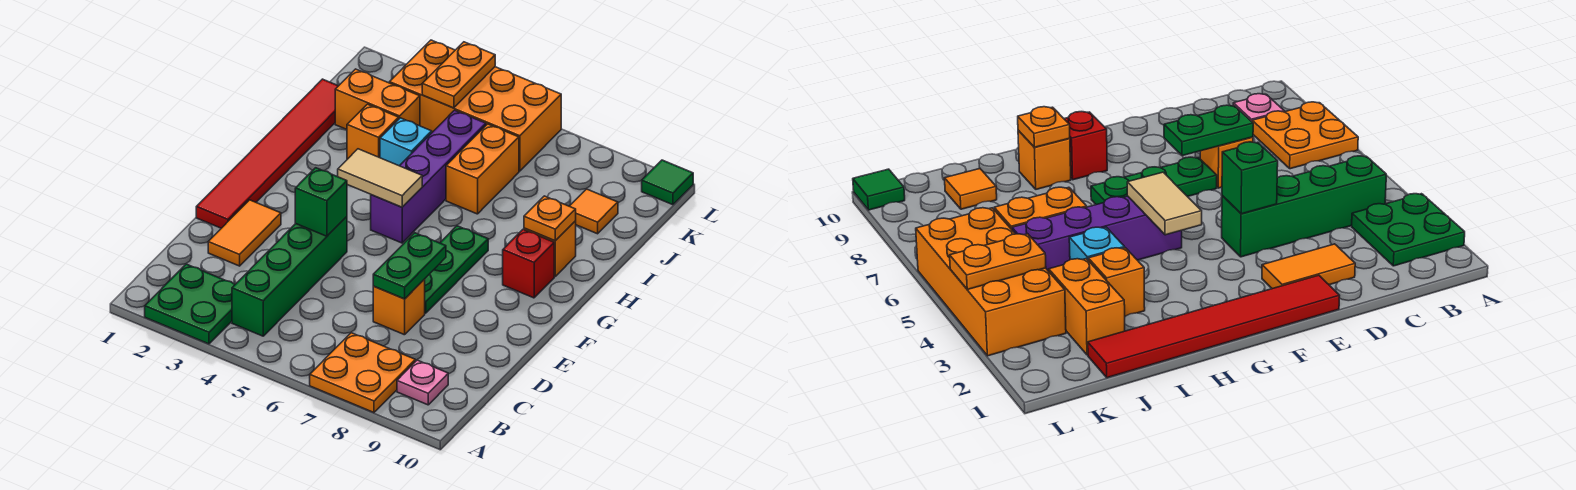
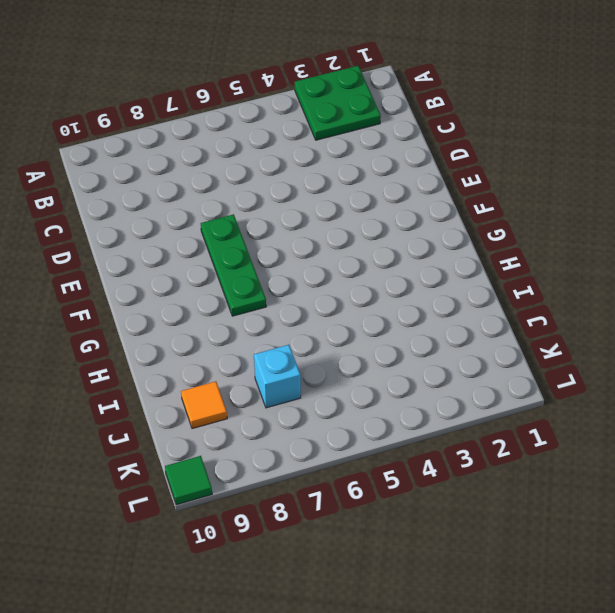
cyan brick J7 level 1 -> cyan brick I4 level 1
none -> orange plate A7:B8 level 1
none -> green brick B4:E4 level 1
none -> pink plate B9 level 1

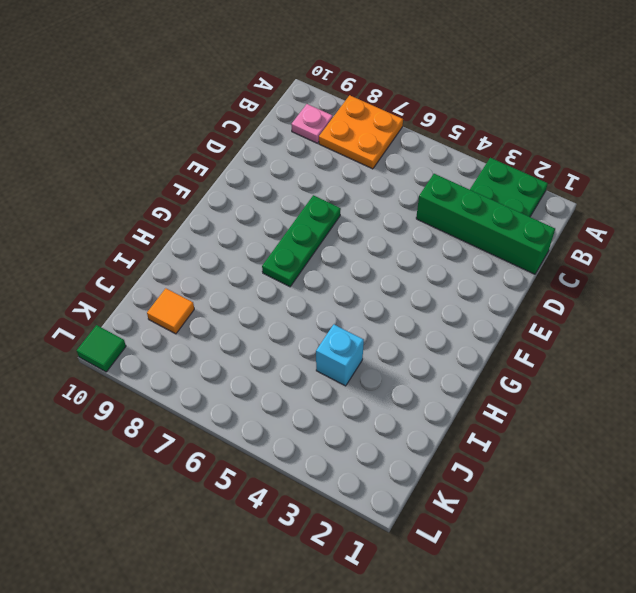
green brick C1:C4 level 1 -> green brick B4:E4 level 1
none -> orange tile D2:E2 level 1
none -> orange brick D7 level 1
none -> red tile E1:J1 level 1

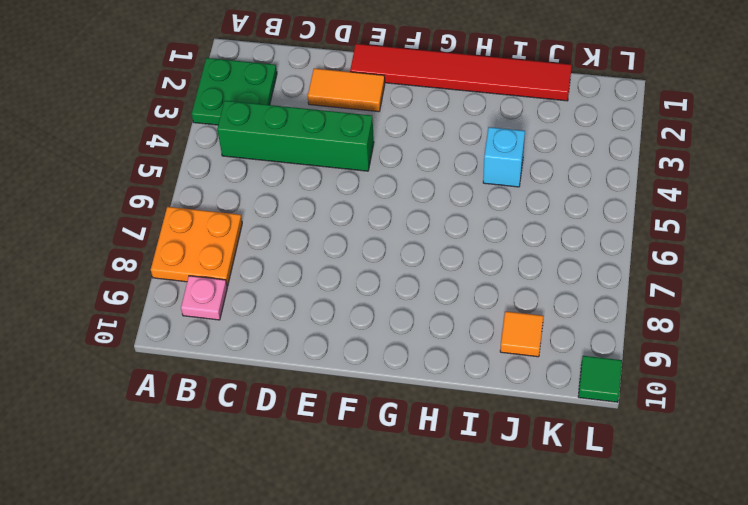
none -> orange brick D7 level 1
none -> green plate E7:G7 level 1
none -> purple brick G5:J5 level 1

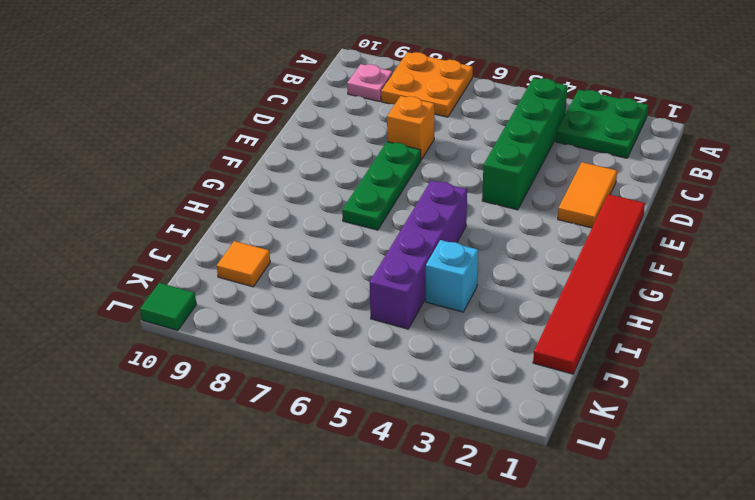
none -> red brick G9 level 1
none -> orange brick H9 level 1
none -> orange brick I3 level 1

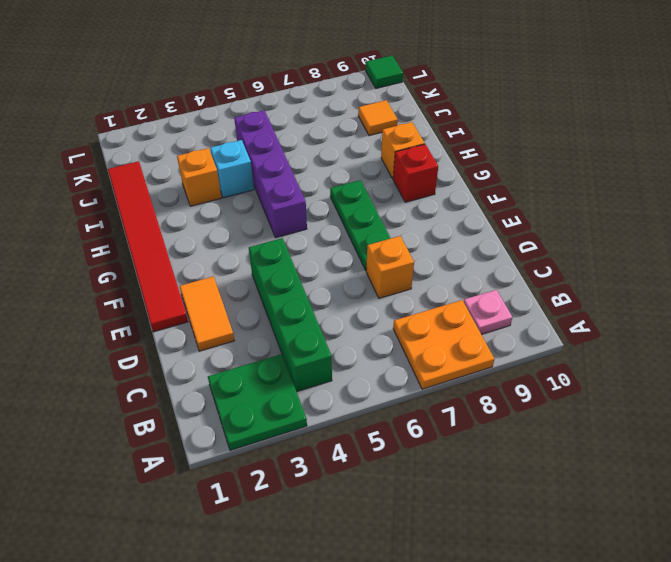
none -> orange brick I6:J6 level 1
none -> orange brick J2:J3 level 1
none -> orange brick K3:L6 level 1

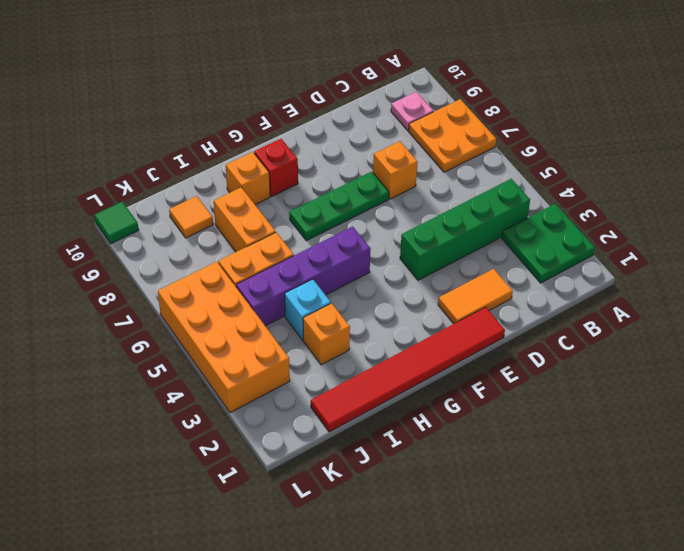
orange brick I7:I8 level 1 -> orange brick J2:J3 level 1
none -> green plate D7:E7 level 2
none -> green brick E4 level 2
none -> tan tile G4:G5 level 2

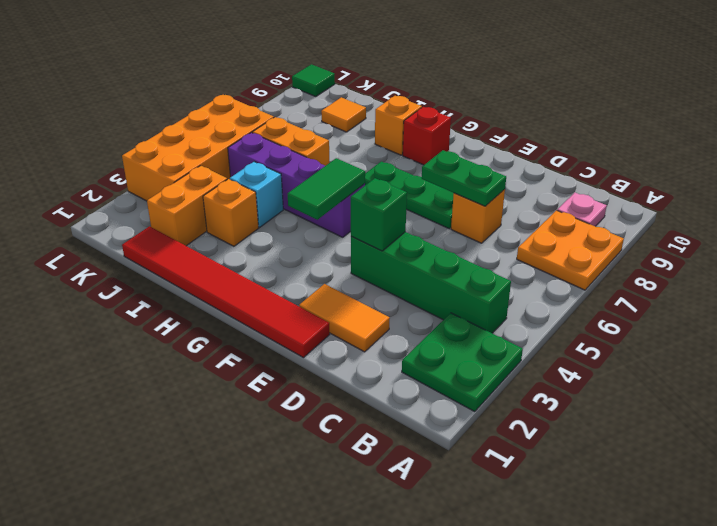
green tile G4:G5 level 2 -> tan tile G4:G5 level 2
none -> orange plate H9 level 2
none -> orange plate K4:L4 level 2

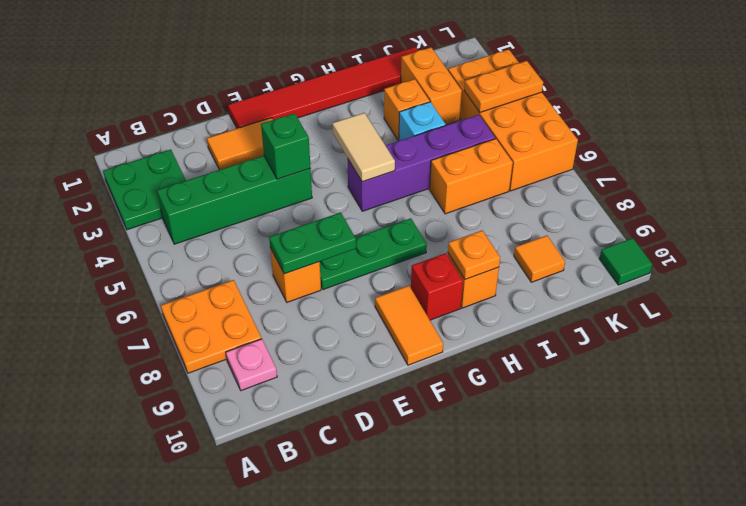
orange tile F9:F10 level 1 -> none

